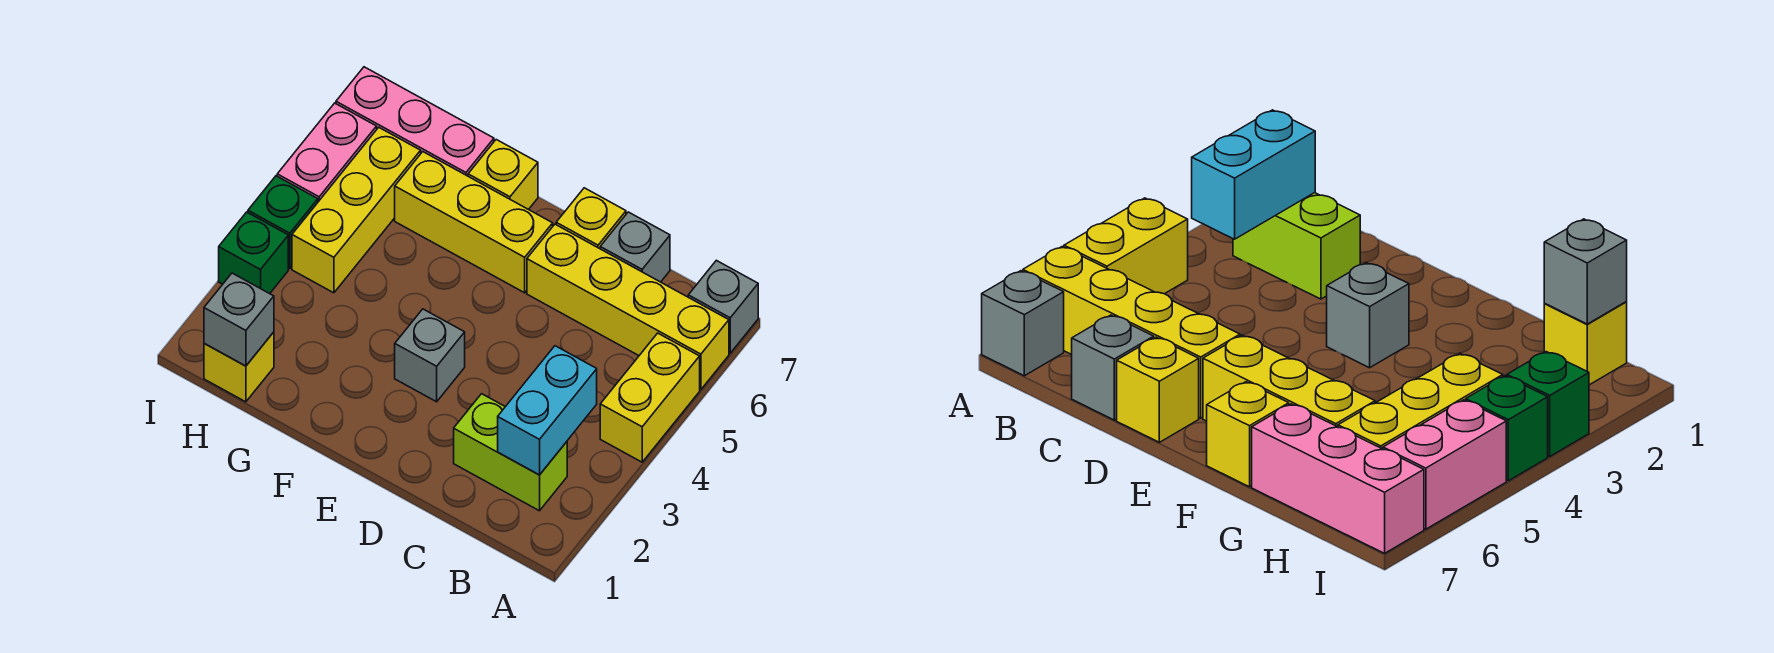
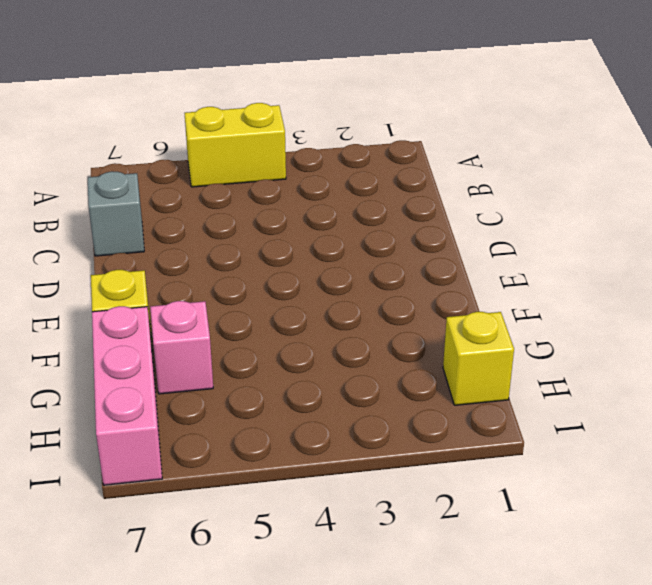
pink brick G6 level 1 -> yellow brick E6:G6 level 1
none -> yellow brick A6:D6 level 1
none -> grey brick A7 level 1
none -> lime brick B2:C2 level 1

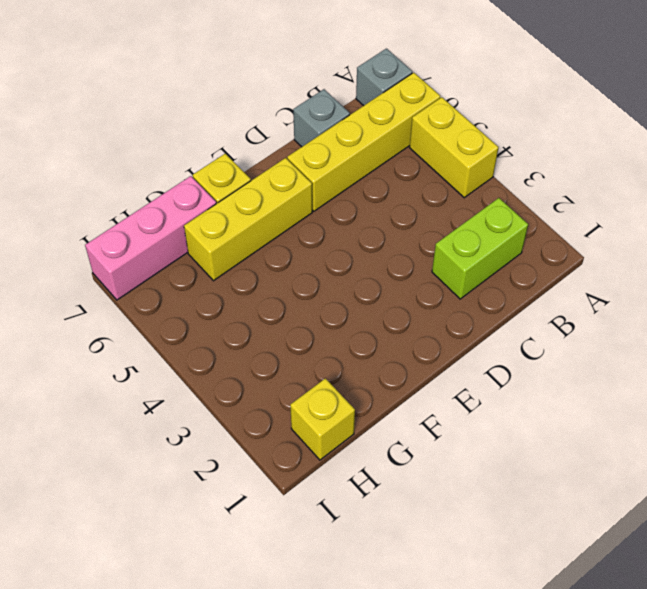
none -> yellow brick D7 level 1
none -> grey brick E3 level 1
none -> yellow brick H4:H6 level 1

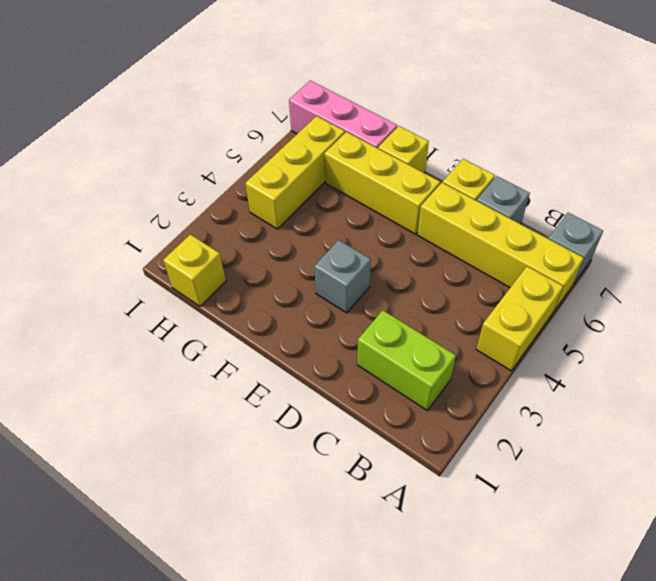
none -> green brick I3 level 1
none -> green brick I4 level 1
none -> pink brick I5:I6 level 1

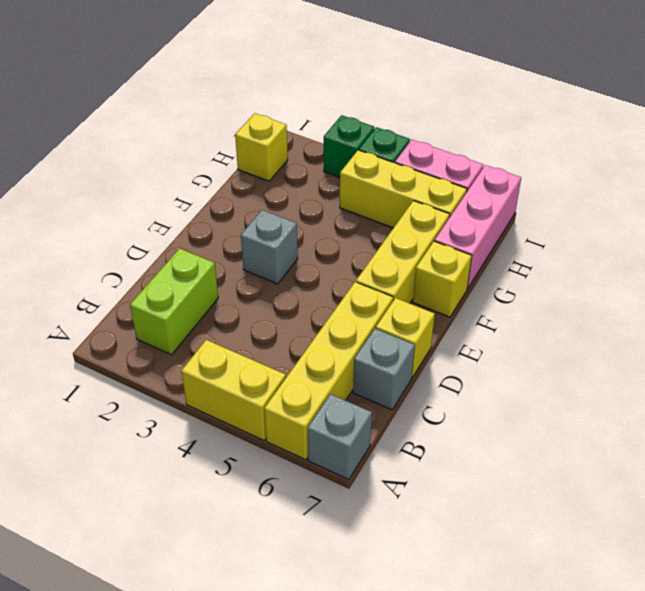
none -> cyan brick B2:B3 level 2
none -> grey brick H1 level 2

